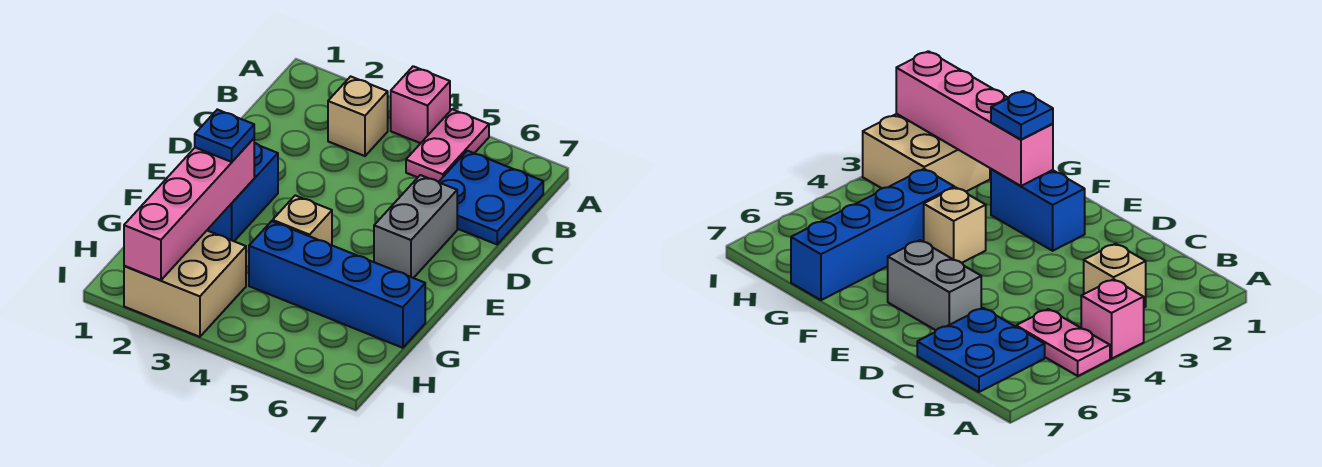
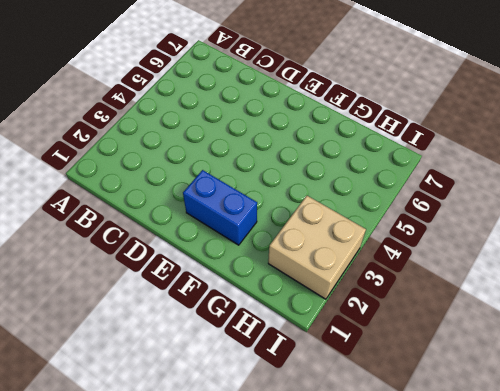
none -> pink brick A4 level 1
none -> pink plate A5:B5 level 1

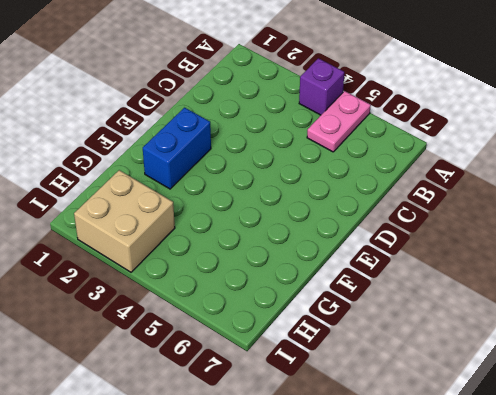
purple brick A4 level 1 -> pink brick A4 level 1
none -> tan brick B3 level 1
none -> blue plate B6:C7 level 1

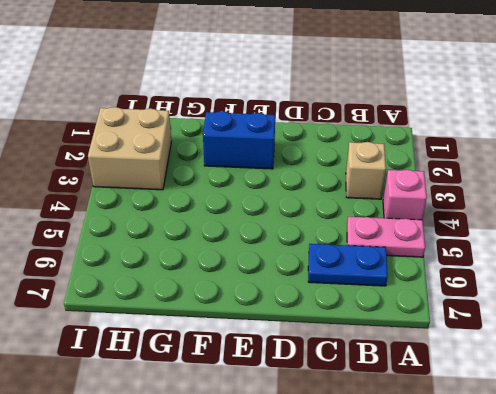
blue plate B6:C6 level 1 -> blue plate B6:C7 level 1
none -> grey brick D6:E6 level 1
none -> tan brick F4 level 1

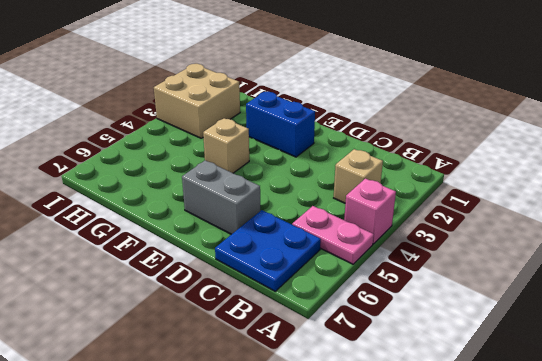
none -> blue brick G4:G7 level 1
none -> pink brick F2:I2 level 2

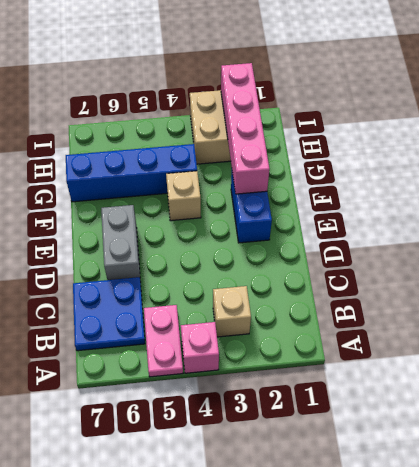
none -> blue plate F2 level 3

